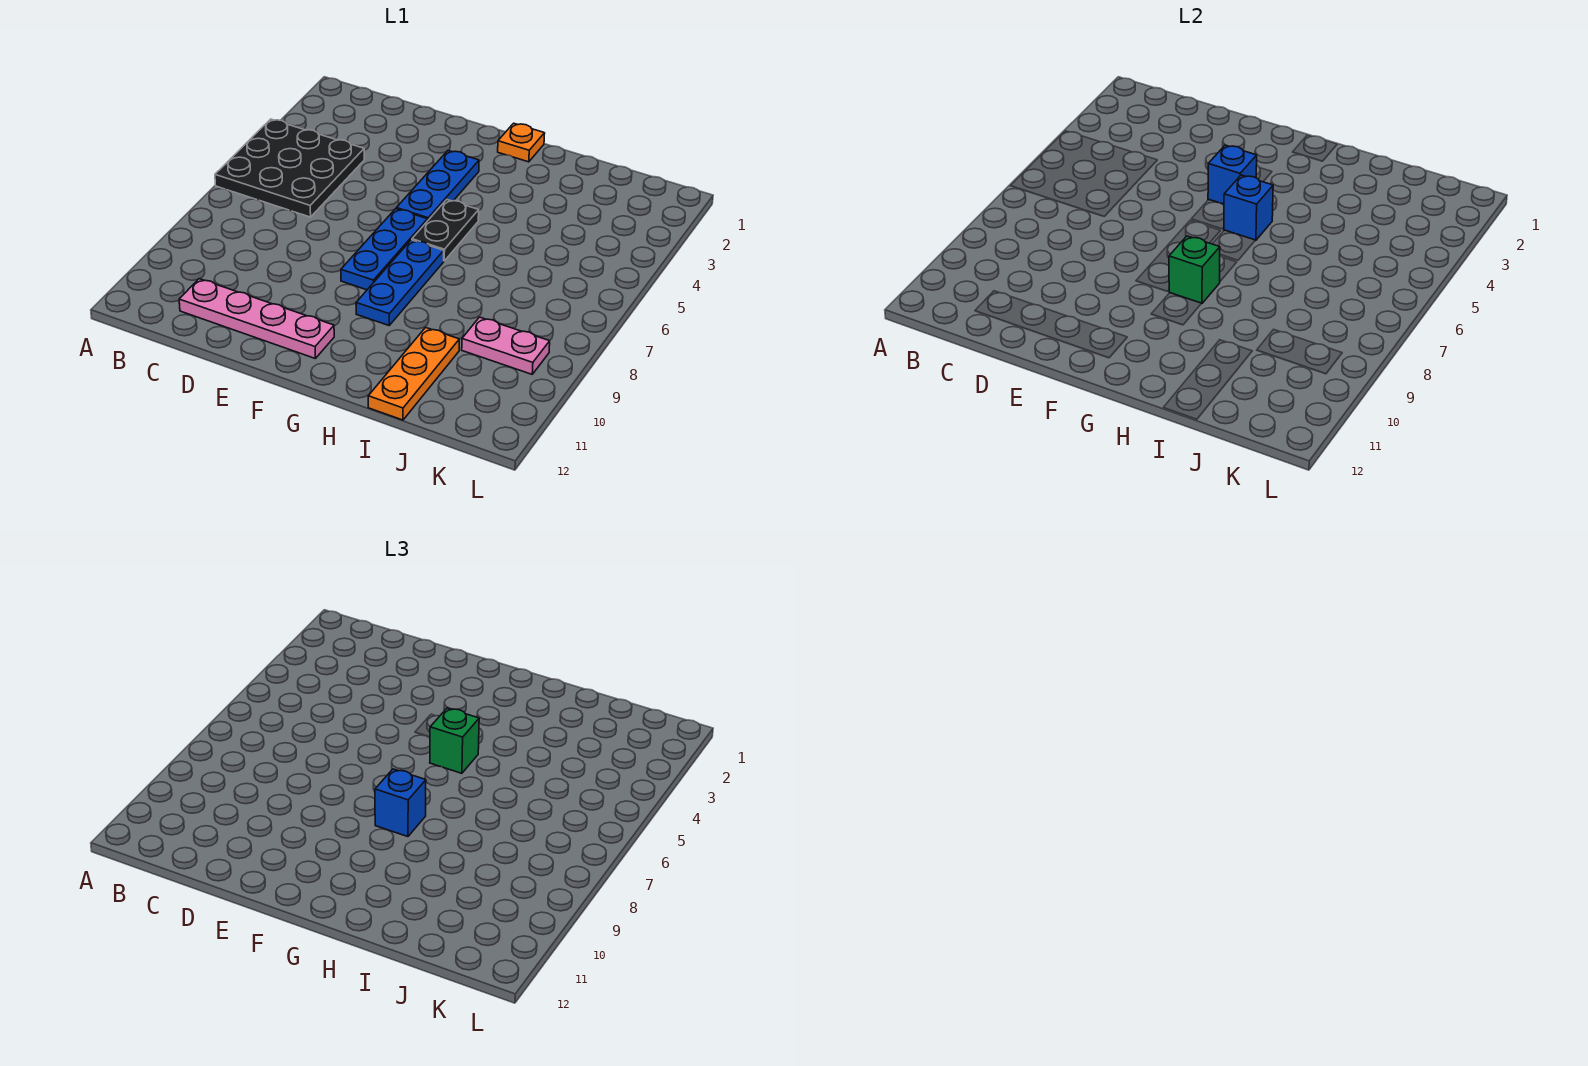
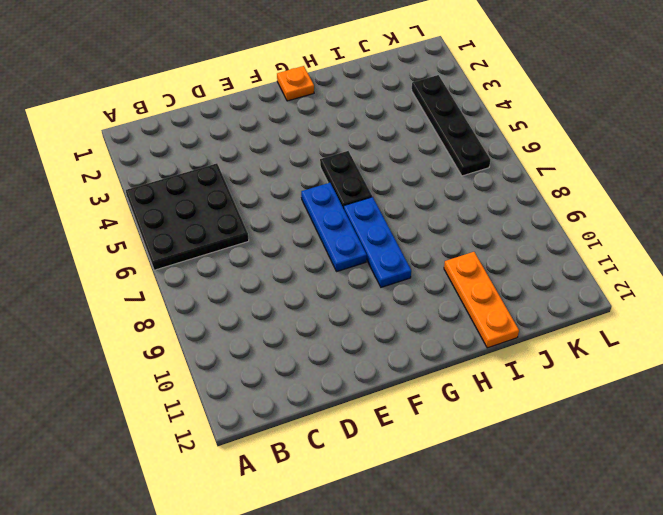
black plate K3:K6 level 1 -> none
none -> pink plate C11:F11 level 1
none -> blue plate F3:F5 level 1
none -> pink plate J9:K9 level 1

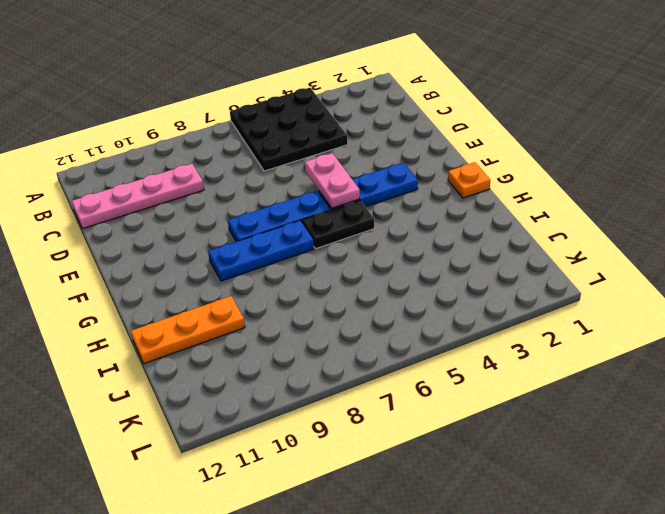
pink plate C9:C12 level 1 -> pink plate C11:F11 level 1
pink plate E5:F5 level 2 -> pink plate J9:K9 level 1
none -> blue brick F4 level 2
none -> blue brick G5 level 2
none -> green brick G8 level 2

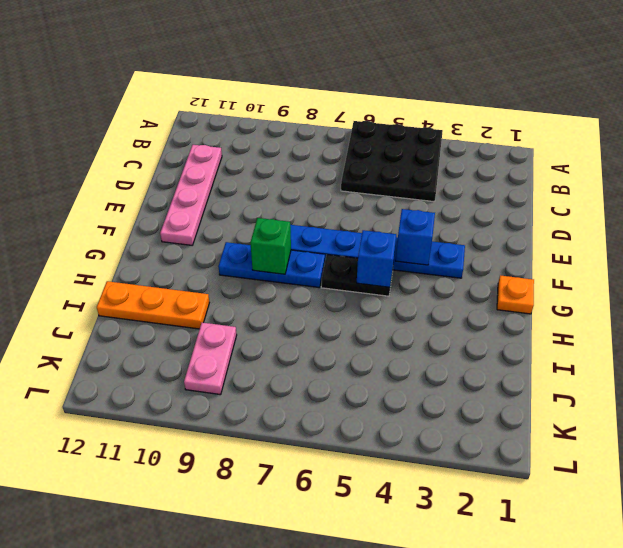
none -> green brick G5 level 3
none -> blue brick G8 level 3

